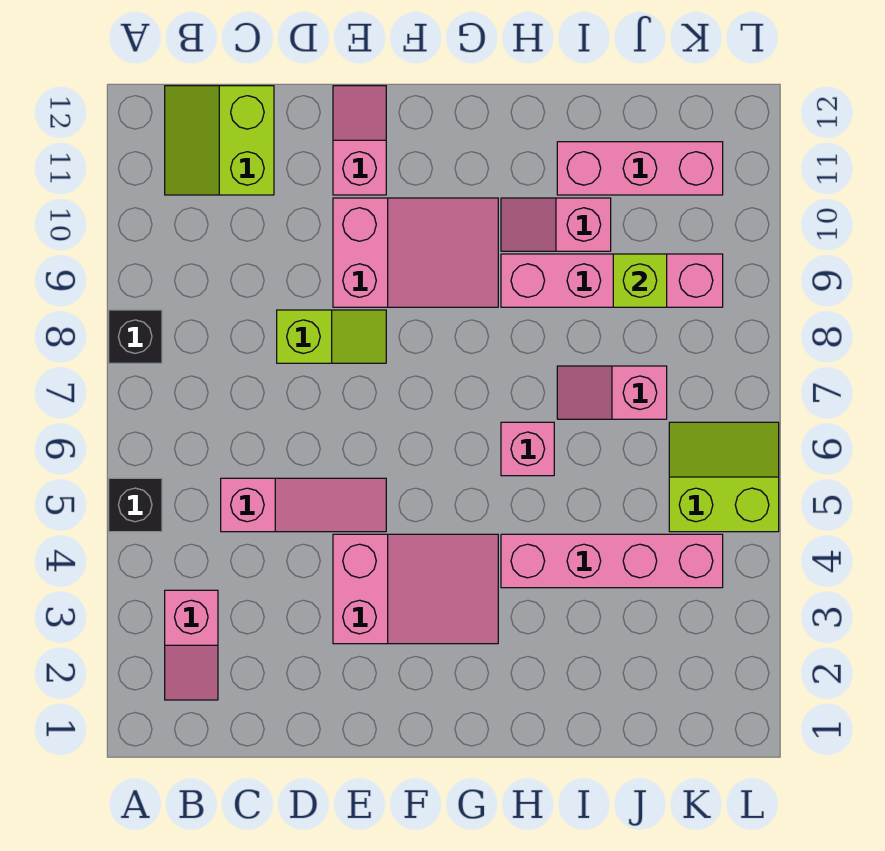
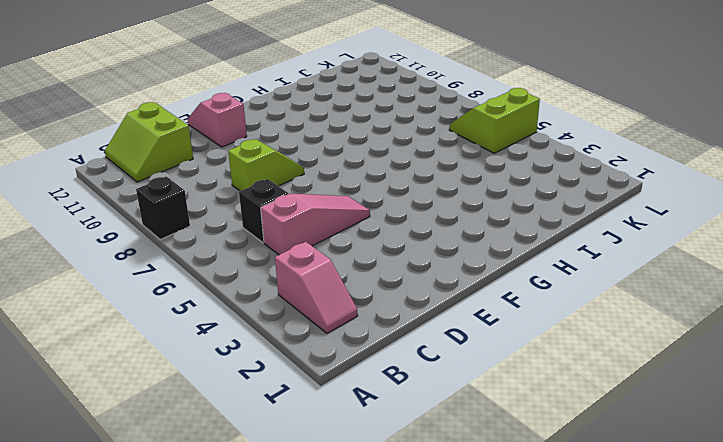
black brick C6 level 1 -> black brick A5 level 1
none -> pink slope E3:G4 level 1 top E
none -> pink slope E9:G10 level 1 top E
none -> pink brick H4:K4 level 1

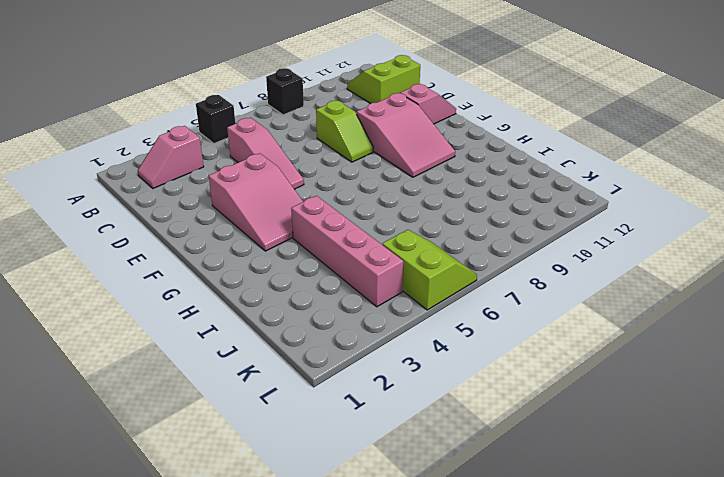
none -> pink brick H6 level 1
none -> pink brick H9:K9 level 1
none -> pink slope H10:I10 level 1 top I

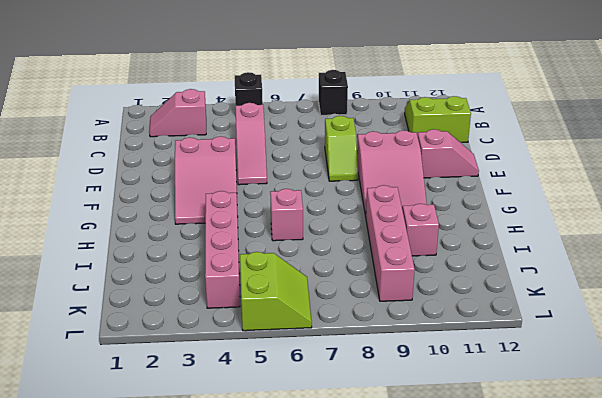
none -> pink slope I7:J7 level 1 top J
none -> pink brick I11:K11 level 1
none -> lime brick J9 level 2

